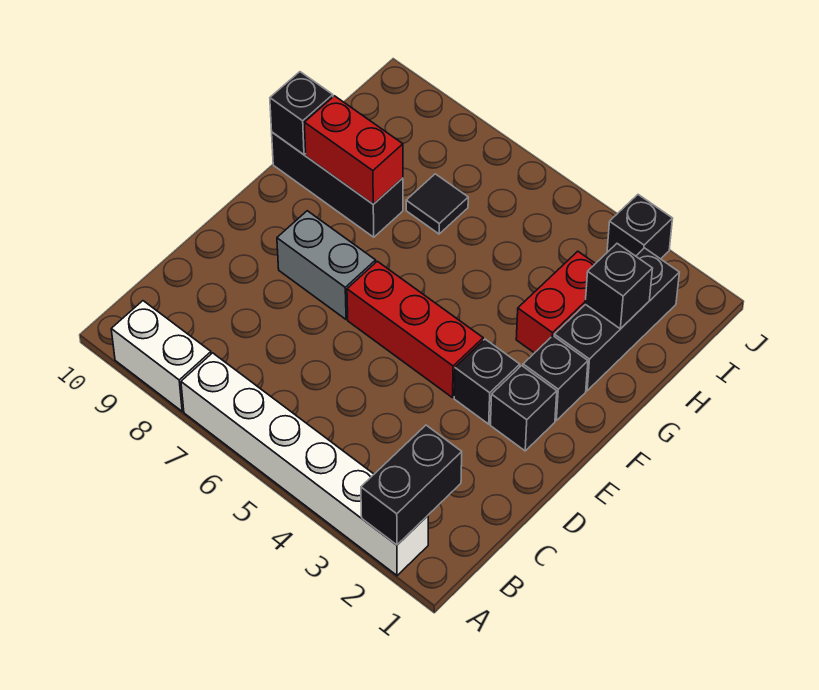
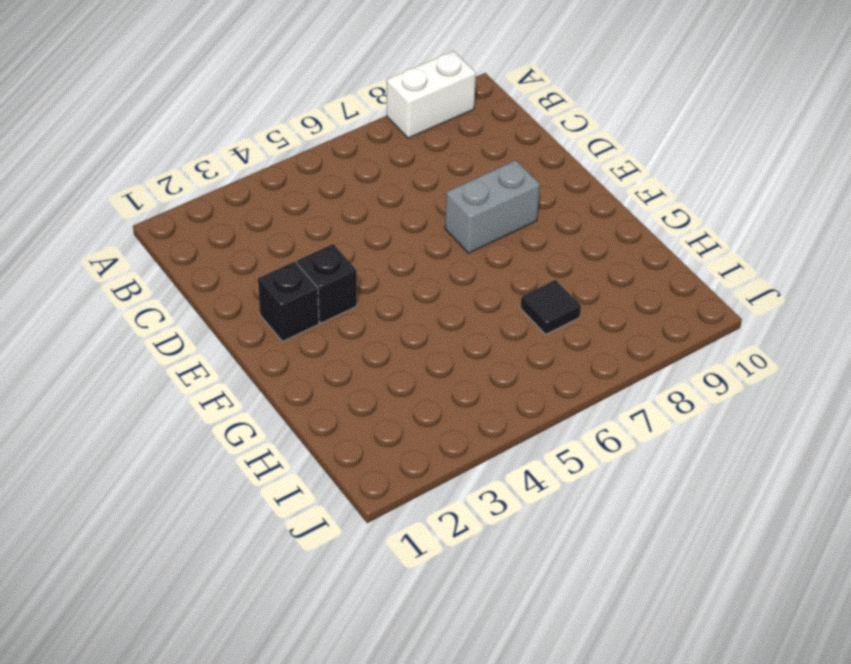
none -> white brick A2:A7 level 1
none -> red brick E4:E6 level 1
none -> black brick F2 level 1

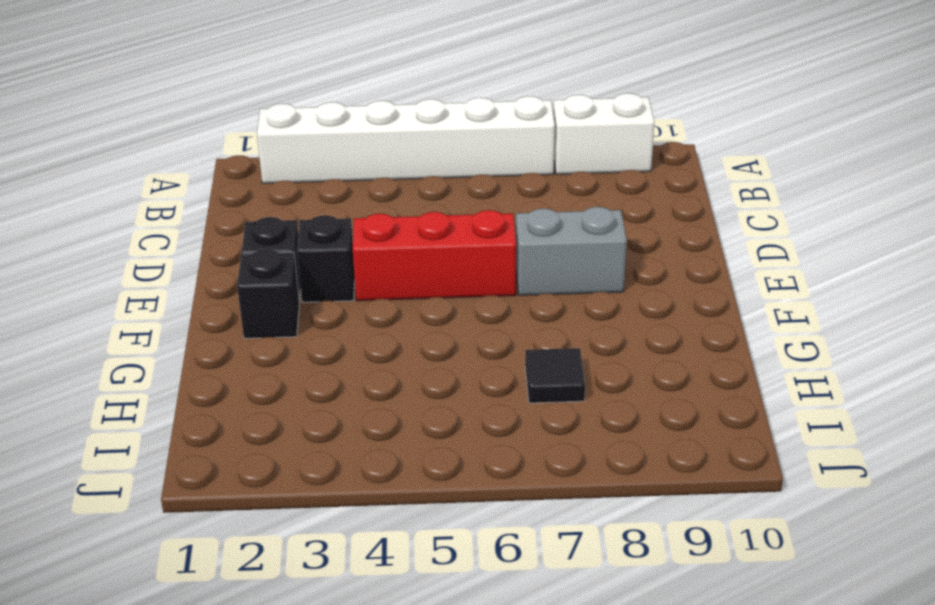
none -> black brick G2:I2 level 1
none -> red brick G3:H3 level 1
none -> black brick G8:G10 level 1

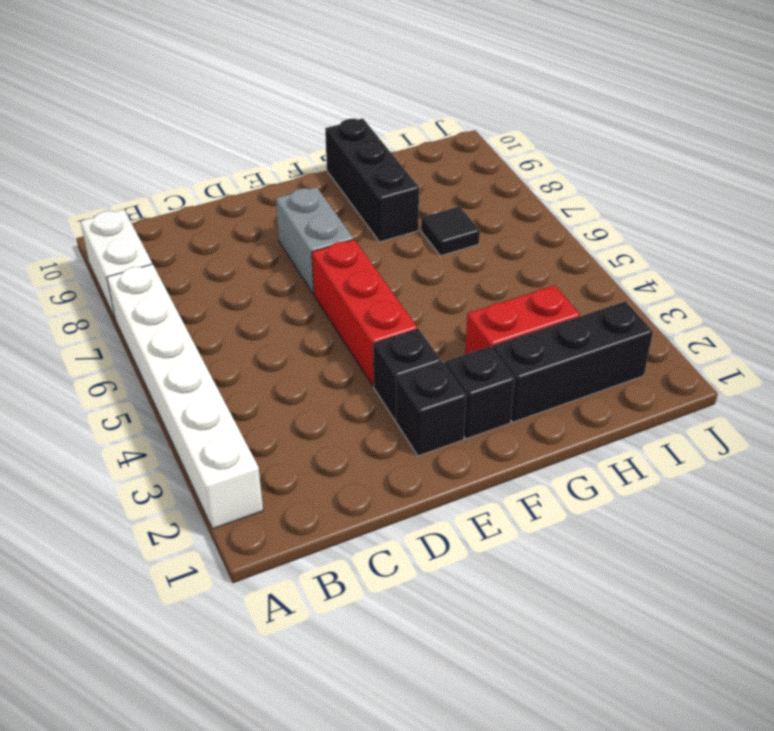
none -> black brick J3 level 1
none -> black brick A2:B2 level 2
none -> red brick G8:G9 level 2

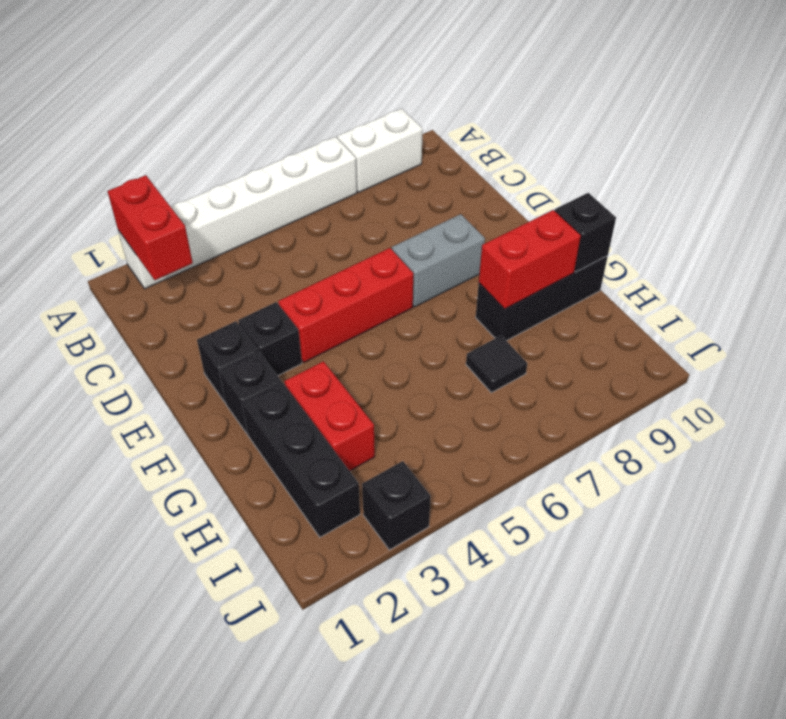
red brick A2:B2 level 2 -> black brick A2:B2 level 2
none -> black brick H2 level 2

